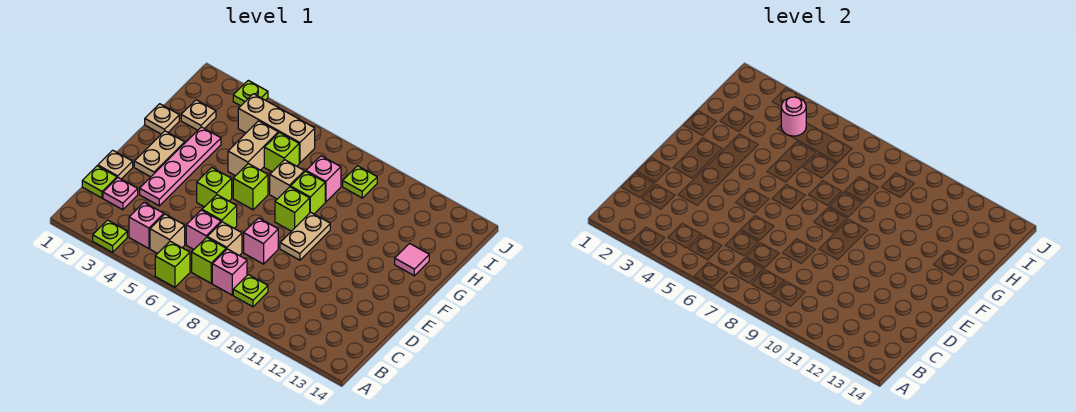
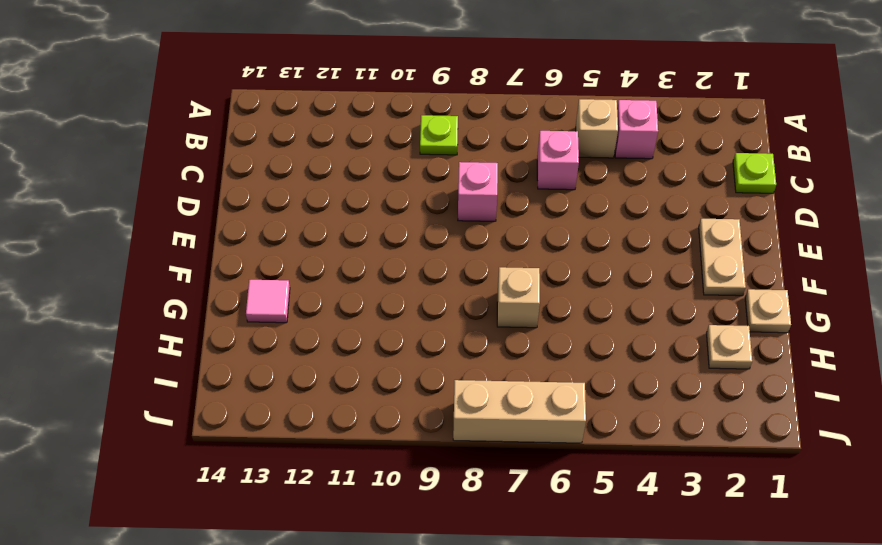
tan brick J6:J8 level 1 -> tan brick I4:I6 level 1
none -> lime plate A3 level 1
none -> lime brick A6 level 1
none -> lime brick B7 level 1
none -> pink brick B8 level 1

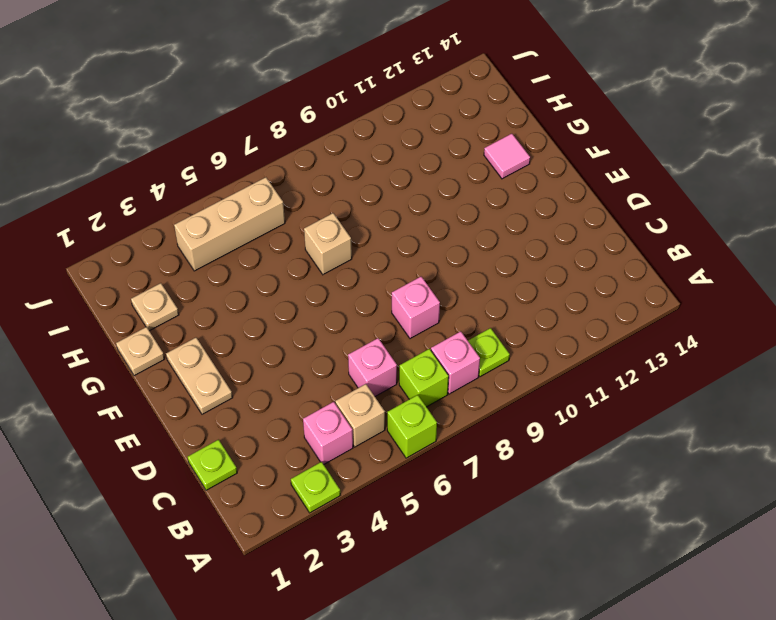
none -> pink plate C2 level 1
none -> tan brick C7 level 1
none -> tan plate D1 level 1
none -> pink plate D3:G3 level 1

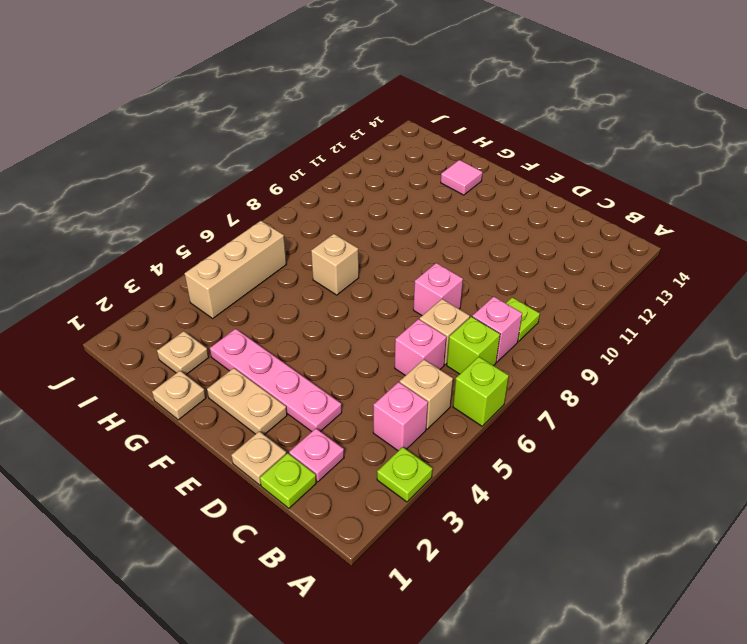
none -> lime brick D6 level 1
none -> lime brick E5 level 1
none -> tan plate E9:F9 level 1
none -> lime brick F6 level 1

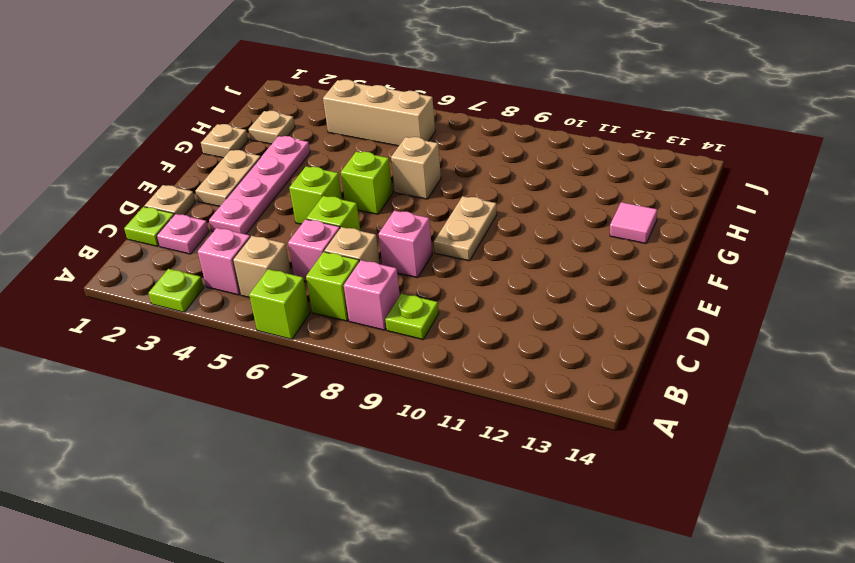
none -> lime brick F8 level 1
none -> tan brick G5:H5 level 1
none -> lime brick G8 level 1
none -> lime brick H6 level 1

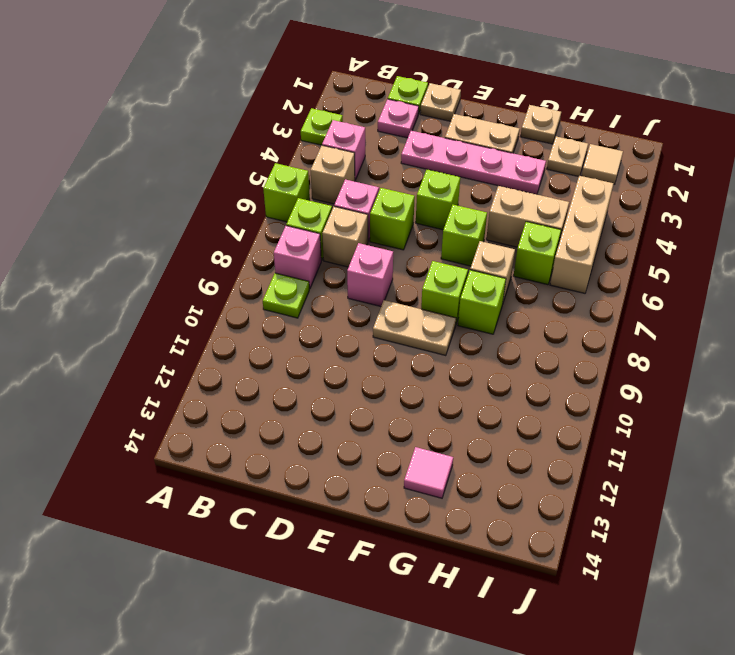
tan tile I2 level 1 -> none
none -> pink brick H8 level 1
none -> lime plate I9 level 1
none -> lime plate J3 level 1
none -> pink round brick I4 level 2

